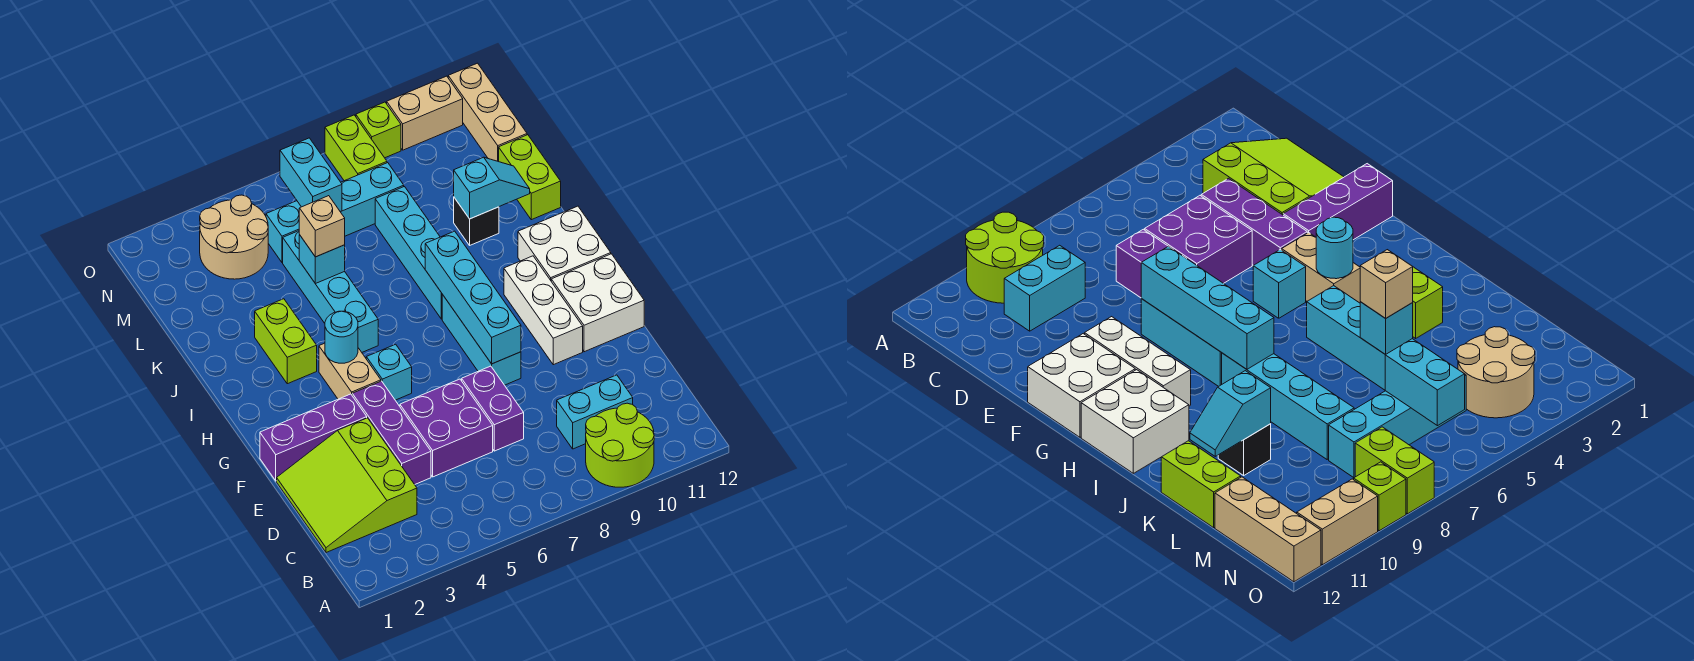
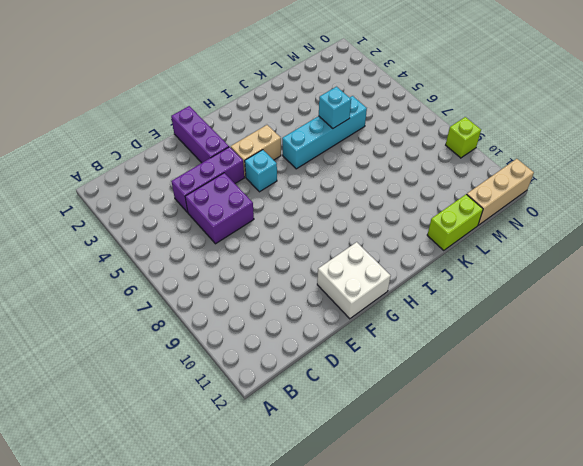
none -> lime round brick A9:B10 level 1
none -> lime slope C1:E3 level 1 top 3
none -> cyan brick C9:C10 level 1
none -> purple brick D7:E7 level 1

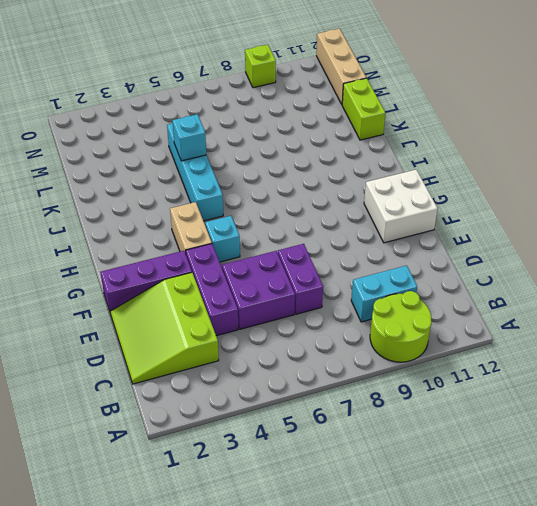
none -> cyan brick F8:H8 level 1
none -> white brick F10:H10 level 1
none -> white brick H11:I12 level 1
none -> lime brick I3:J3 level 1

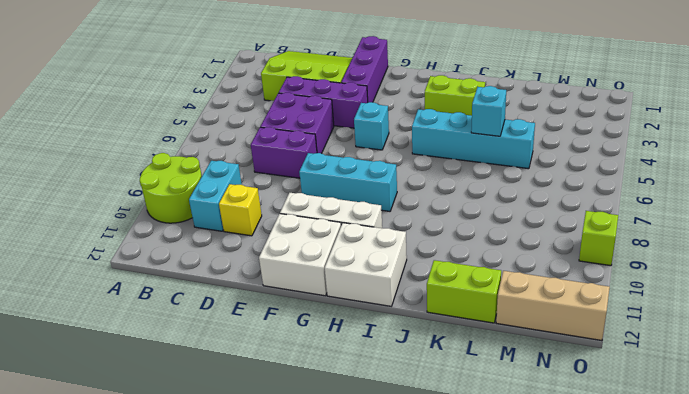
yellow brick D10 level 1 -> none
none -> tan brick G4:H4 level 1
none -> cyan brick I8:L8 level 1
none -> black brick K10 level 1
none -> tan round brick M3:N4 level 1

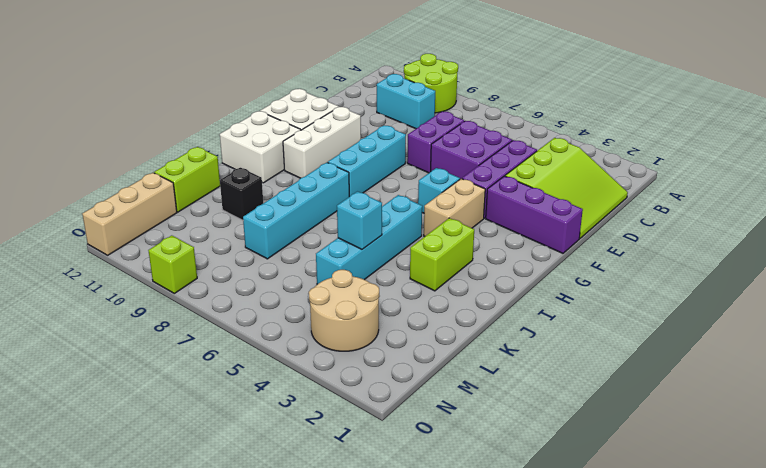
none -> cyan brick M5:M8 level 1
none -> lime brick N8:O8 level 1
none -> tan brick O10:O11 level 1
none -> cyan brick F8:I8 level 2

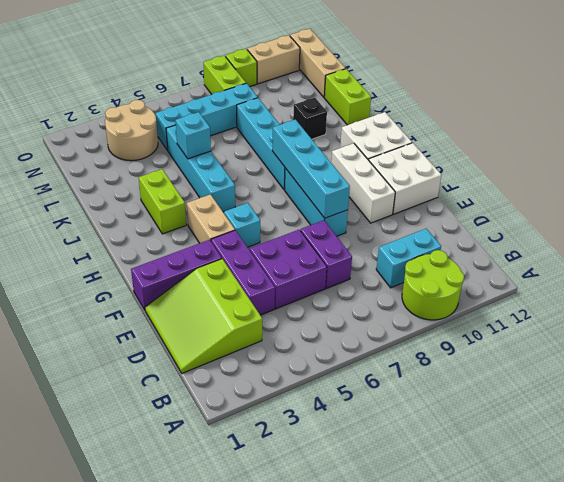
none -> cyan round brick H4 level 2
none -> cyan slope K10:K11 level 2 top 10
none -> cyan brick M6:N6 level 2
none -> tan brick K5 level 3

